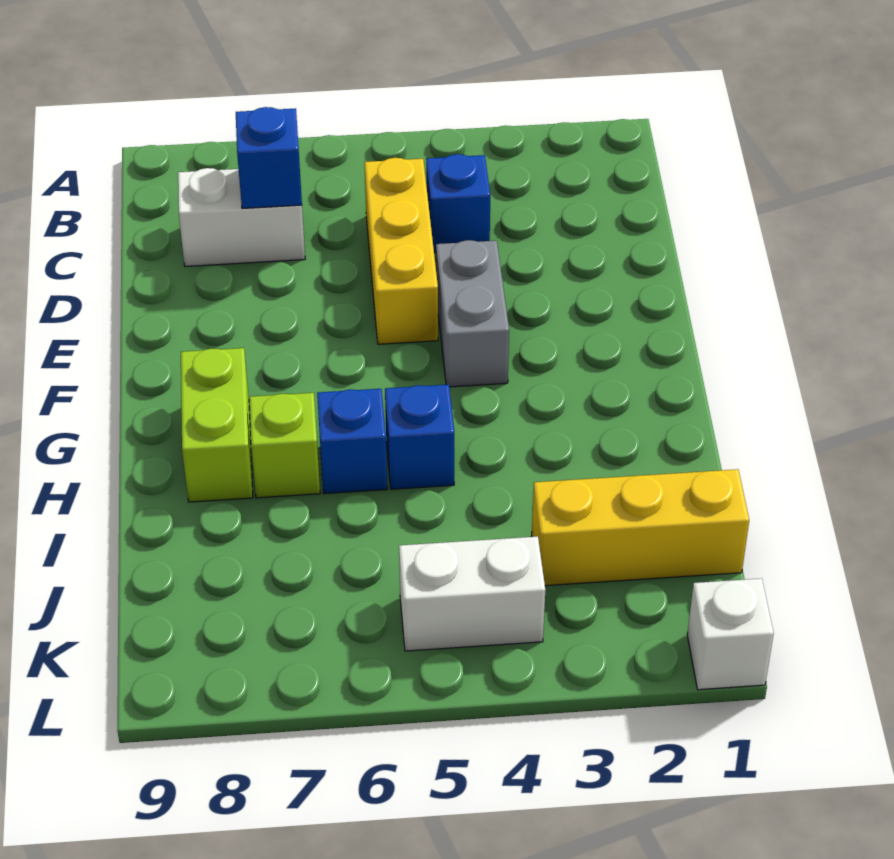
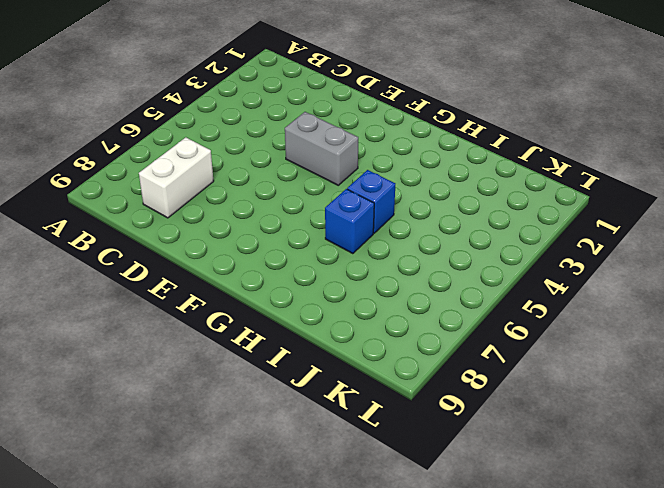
none -> blue brick C4 level 1
none -> yellow brick C5:E5 level 1
none -> lime brick G8:H8 level 1

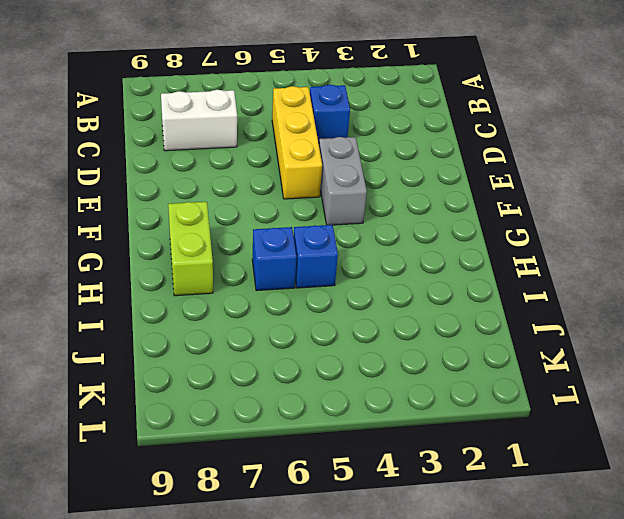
none -> lime brick H7 level 1
none -> yellow brick J1:J3 level 1
none -> white brick K4:K5 level 1

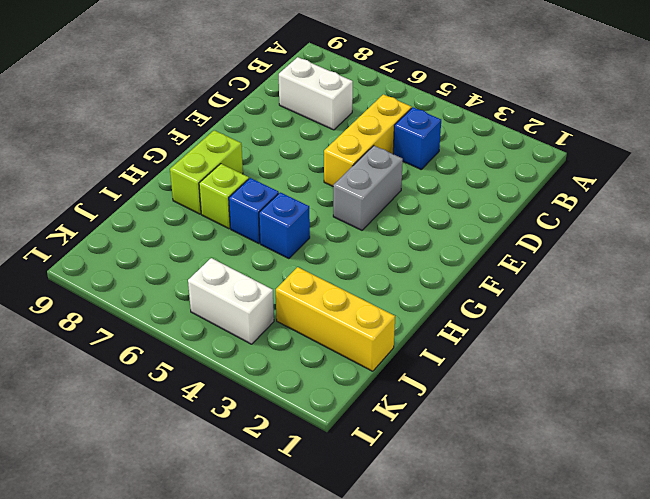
none -> white brick L1 level 1
none -> blue brick C7 level 2

